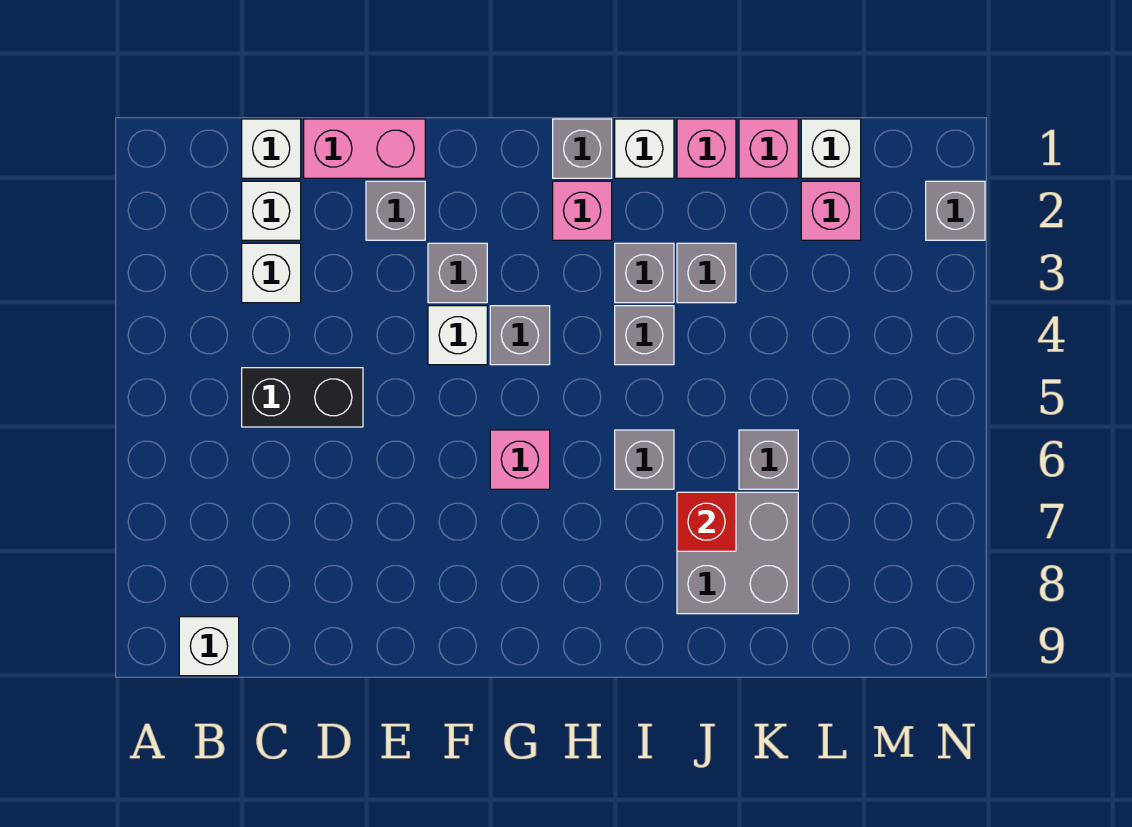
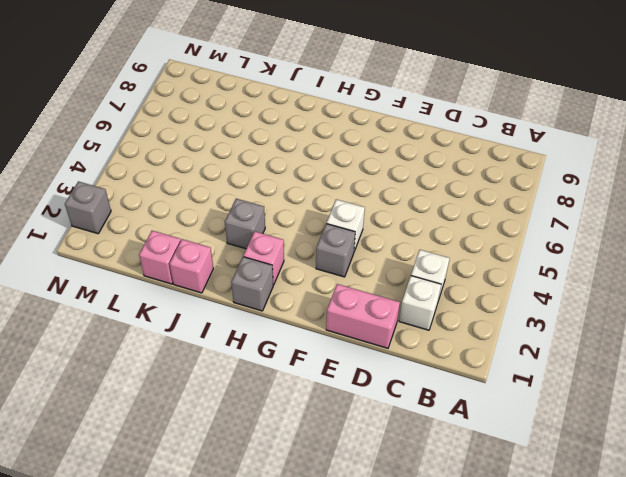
none -> white brick B9 level 1
none -> white brick C1 level 1
none -> black brick C5:D5 level 1

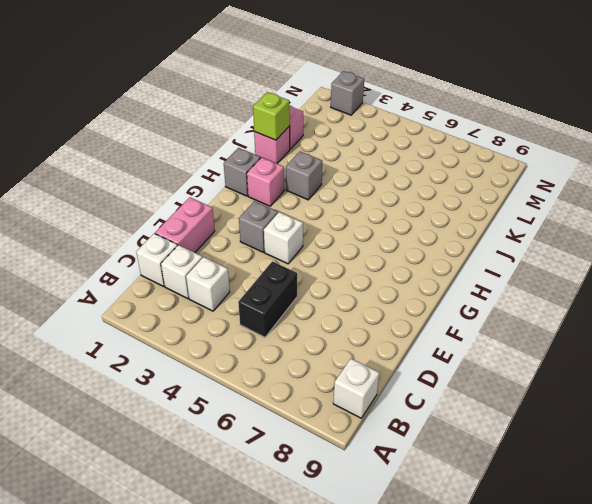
lime brick J1 level 2 -> none
none -> grey brick E2 level 1
none -> grey brick G4 level 1
none -> pink brick G6 level 1

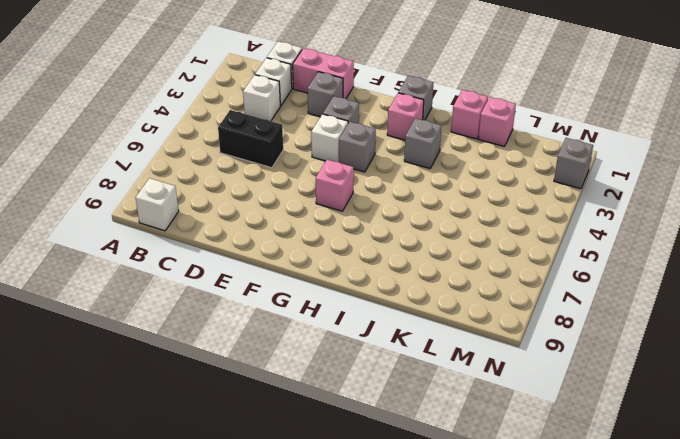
none -> white brick I1 level 1
none -> grey brick I4 level 1
none -> grey brick I6 level 1

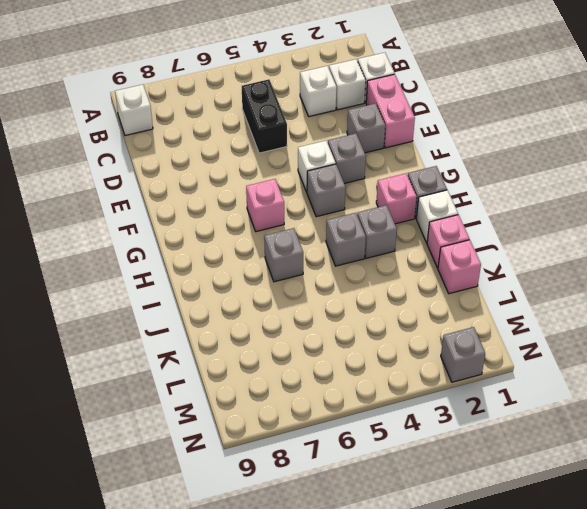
none -> grey brick J3 level 1
none -> grey brick J7:K8 level 1
none -> grey brick K6 level 1

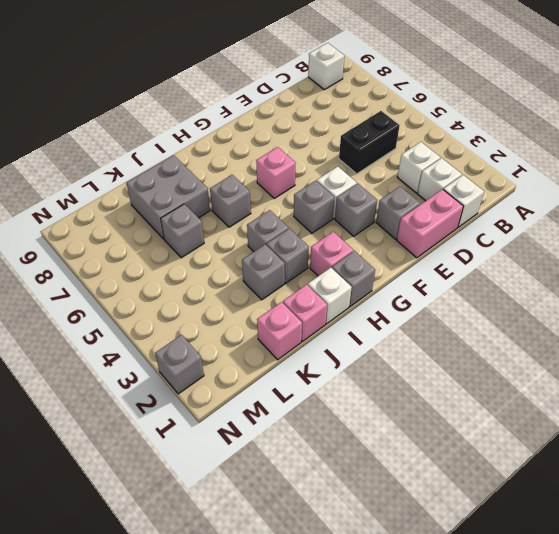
none -> white brick L1 level 1
none -> pink brick L2 level 1
none -> red brick J7 level 2

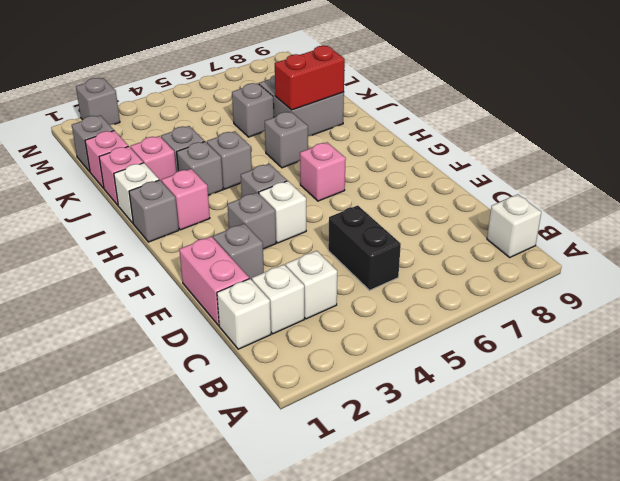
pink brick J2 level 1 -> pink brick L2 level 1
red brick J7:J8 level 2 -> red brick J7 level 2
grey brick L1 level 1 -> white brick L1 level 1

